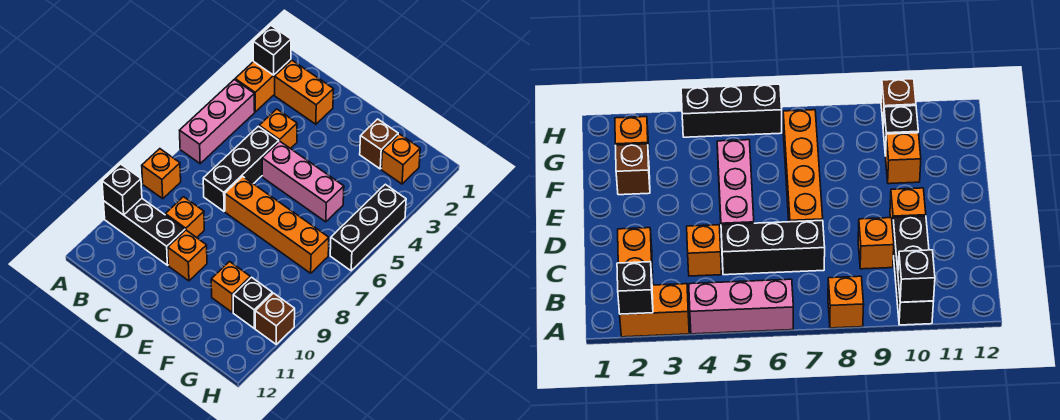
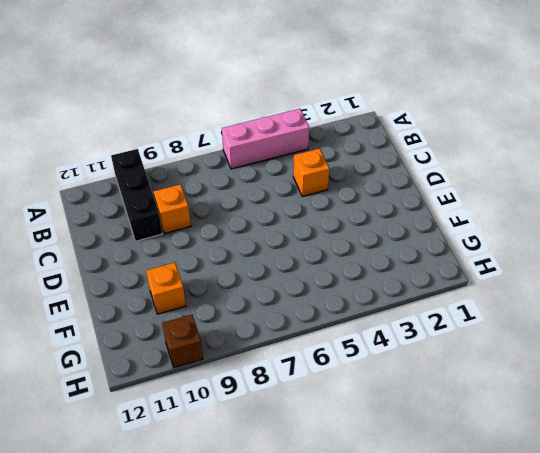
none -> orange brick A2:A3 level 1
none -> orange brick A8 level 1
none -> orange brick B2:C2 level 1

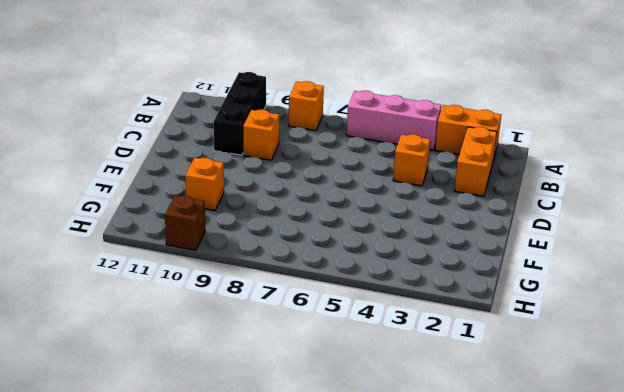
none -> black brick C5:C7 level 1
none -> pink brick D5:F5 level 1
none -> orange brick D7:G7 level 1

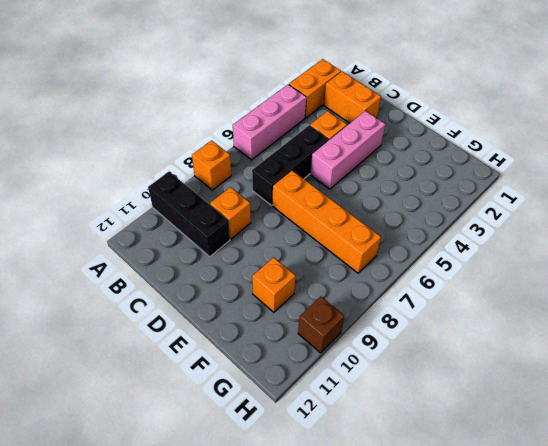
pink brick D3:D5 level 1 -> pink brick D5:F5 level 1
none -> orange brick D10 level 1
none -> brown brick F2 level 1
none -> orange brick G2 level 1

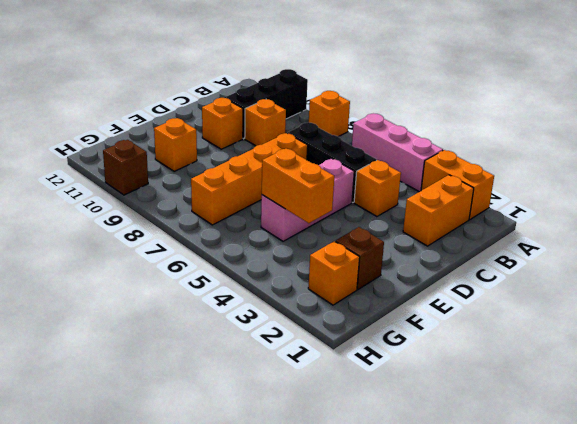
orange brick F4:F5 level 2 -> none
none -> black brick G10 level 1
none -> black brick H4:H6 level 1
none -> black brick A2 level 2

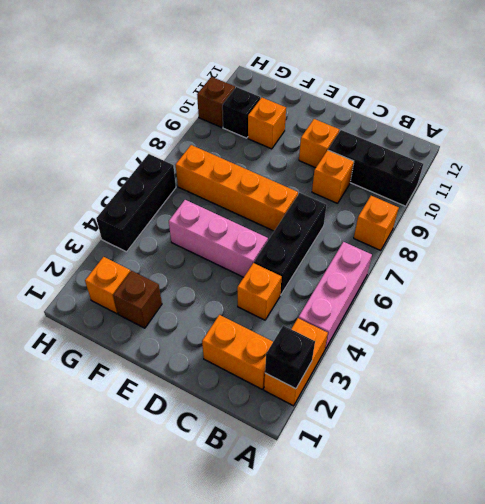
none -> black brick A10 level 2

